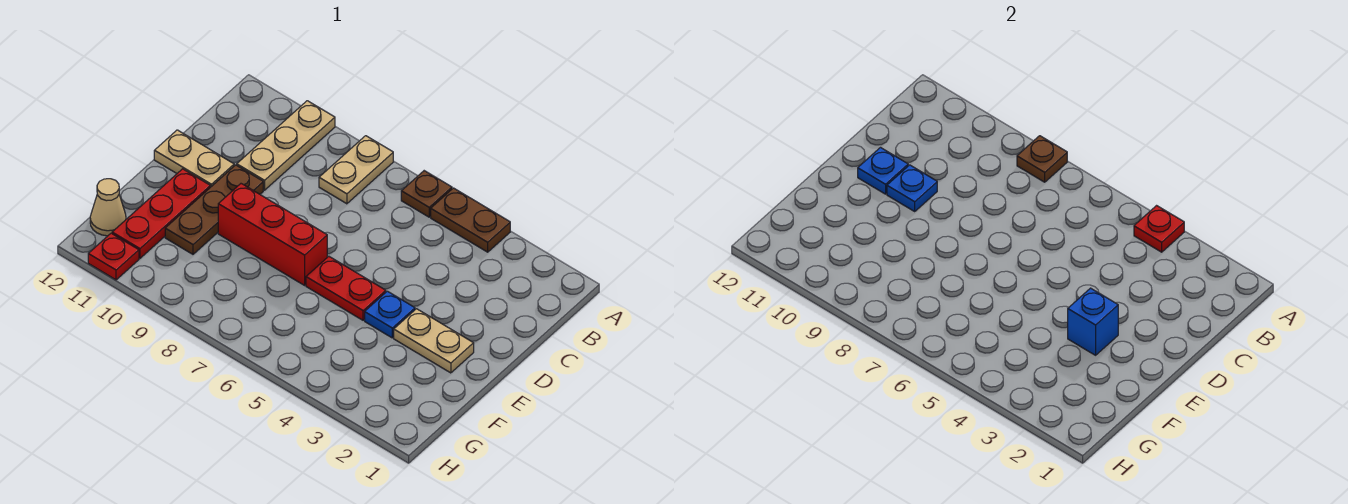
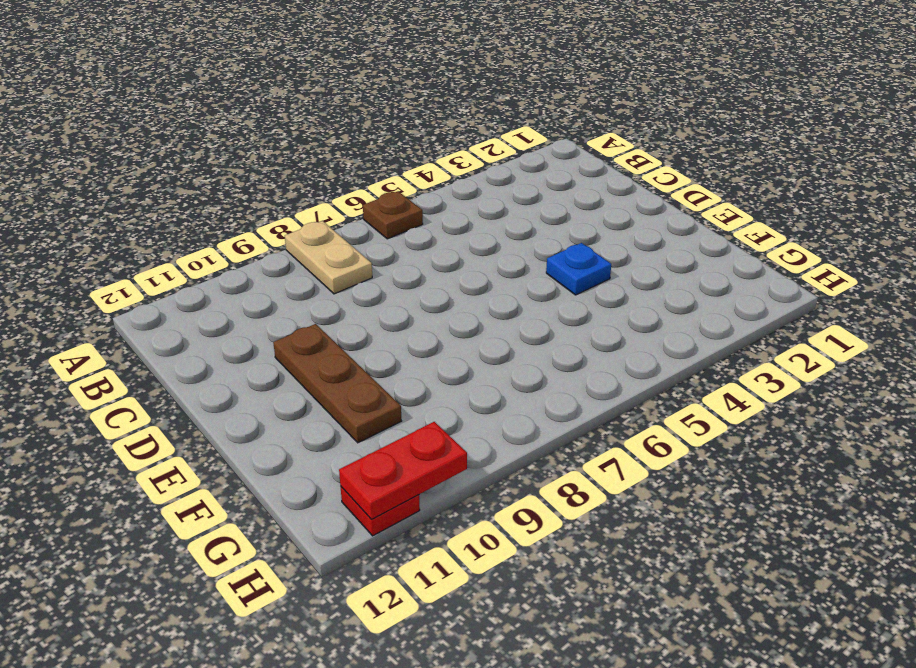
red plate H10:H11 level 2 -> red plate E5:E6 level 1
none -> brown plate A4:A5 level 1
none -> tan plate A10:C10 level 1
none -> tan plate D11:D12 level 1

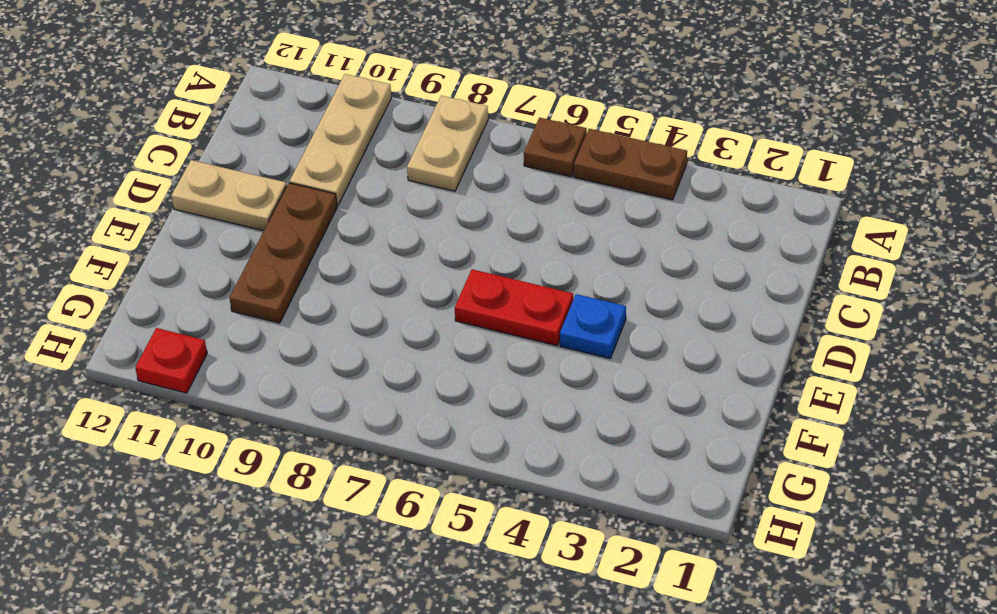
none -> tan plate E2:E3 level 1
none -> red brick E7:E9 level 1
none -> red plate E11:G11 level 1

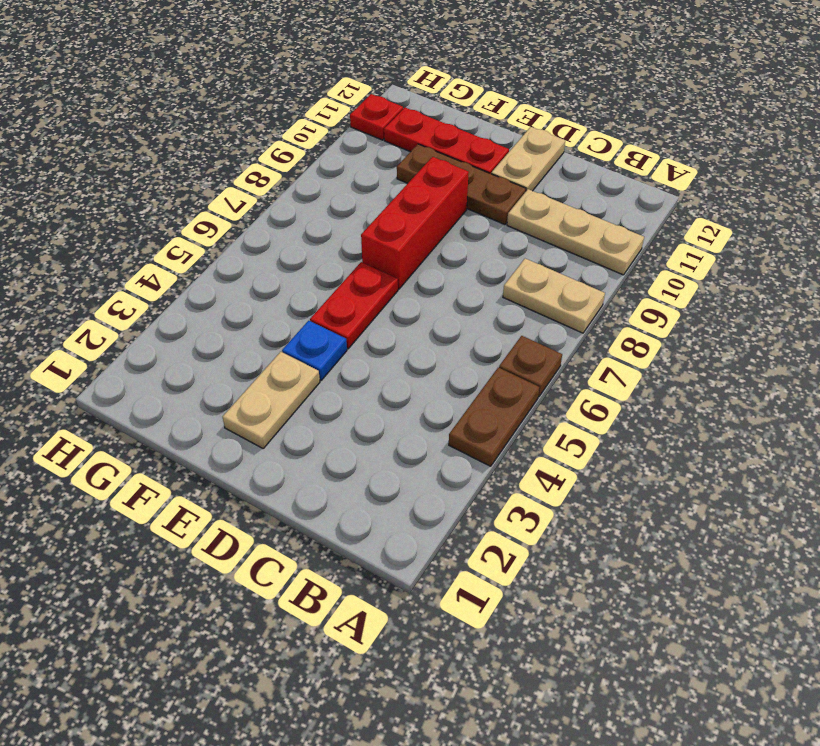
none -> tan cone G12 level 1
none -> red plate A4 level 2
none -> brown plate A8 level 2

